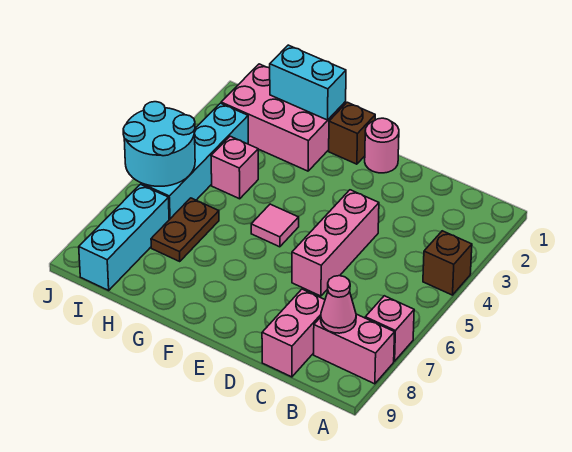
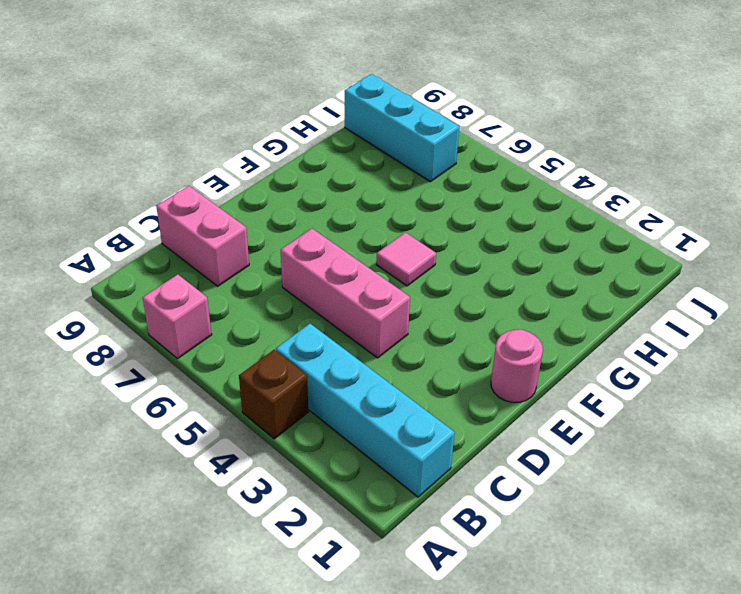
cyan brick B1:B4 level 1 -> cyan brick I3:I6 level 1
none -> pink brick A8:B8 level 1
none -> brown brick F1 level 1
none -> pink brick G1:I2 level 1

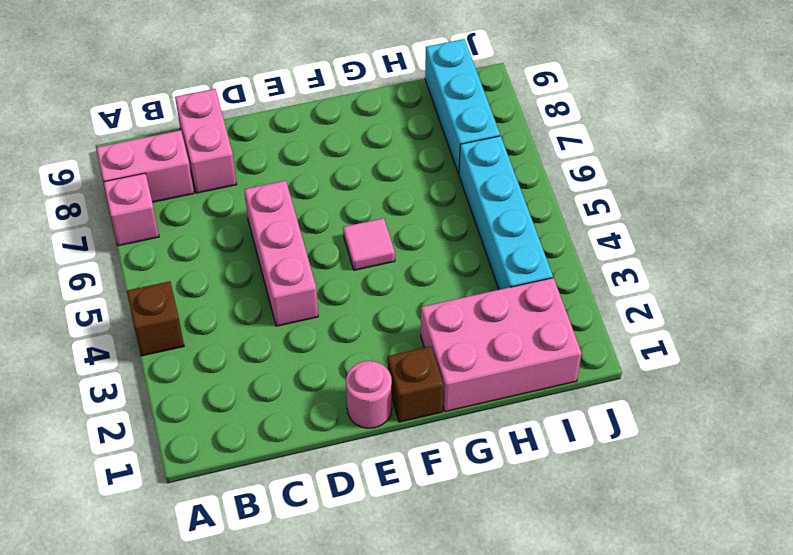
none -> pink brick H4 level 1
none -> brown plate H6:H7 level 1
none -> pink cone B8 level 2

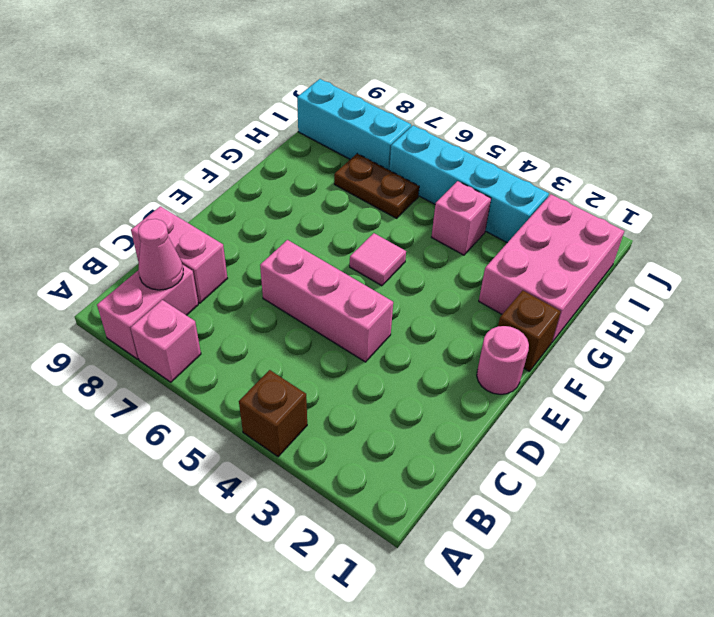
none -> cyan brick G1:H1 level 2
none -> cyan round brick I5:J6 level 2

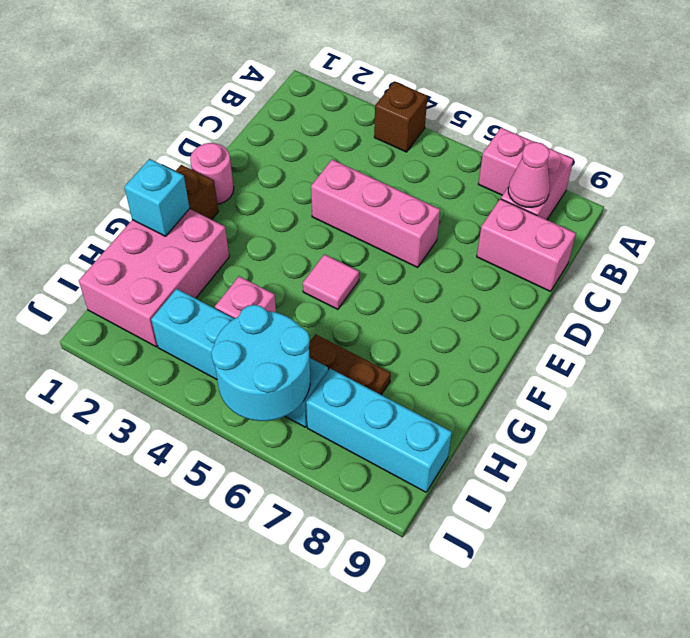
cyan brick G1 level 2 -> cyan brick G1:H1 level 2

